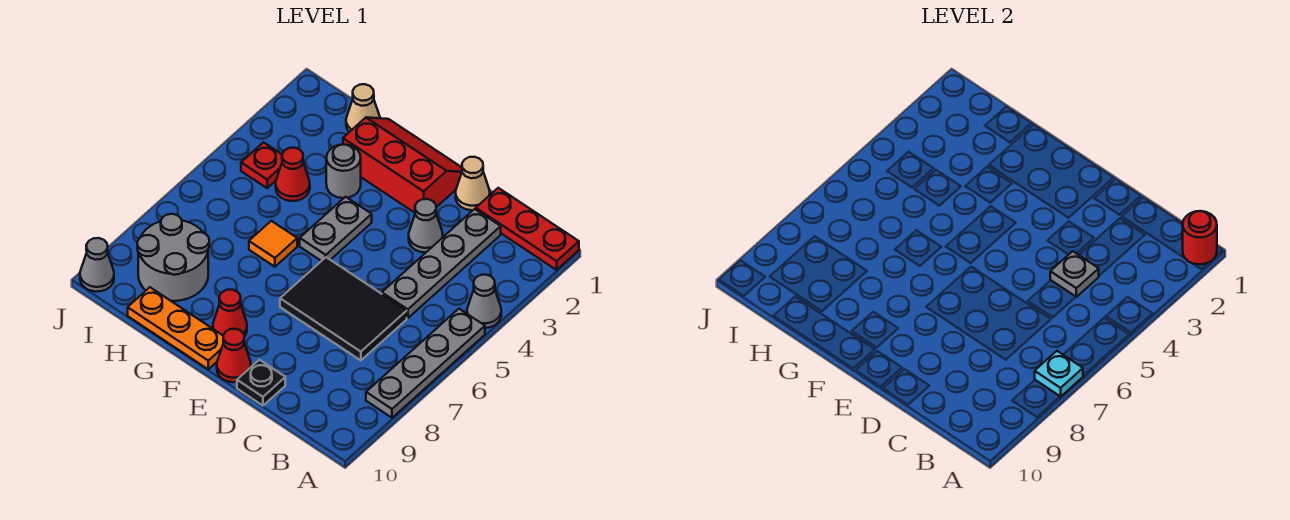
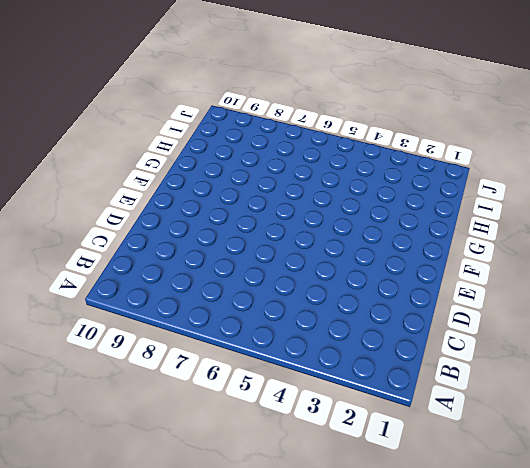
none -> red plate A1:C1 level 1
none -> grey cone A4 level 1
none -> grey plate A5:A8 level 1

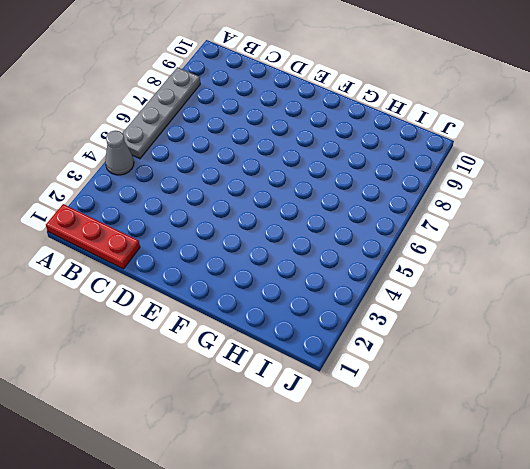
none -> grey plate C2:C5 level 1
none -> black tile C6:E7 level 1
none -> tan cone D1 level 1

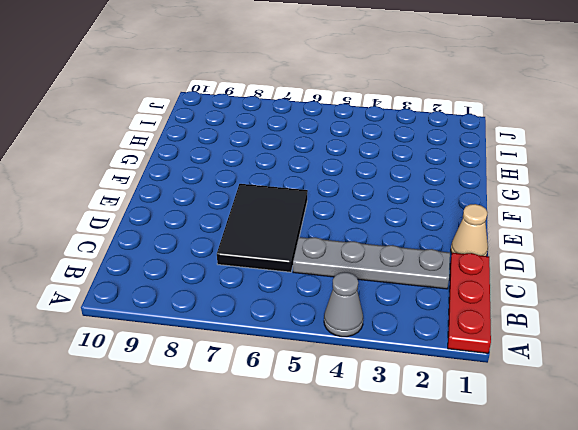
none -> grey plate A5:A8 level 1
none -> grey cone D3 level 1
none -> black plate D10 level 1

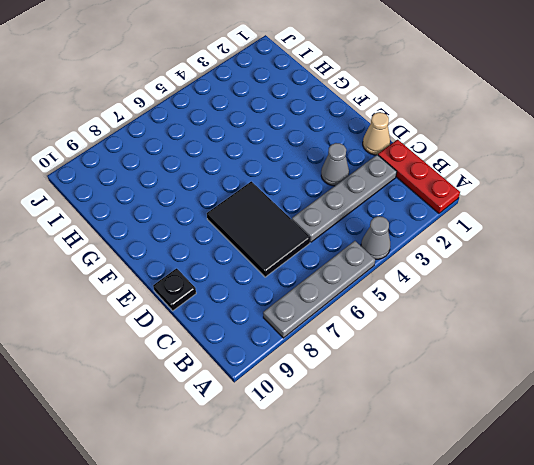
none -> red slope E1:G2 level 1 top 2
none -> red cone E10 level 1
none -> grey plate F4:F5 level 1

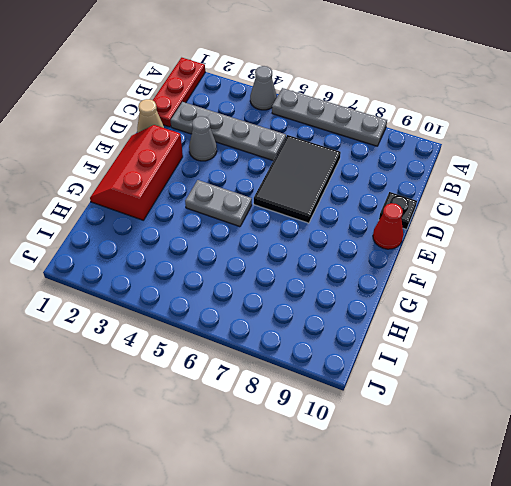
none -> red cone F9 level 1
none -> orange plate F10:H10 level 1
none -> grey round brick G3 level 1

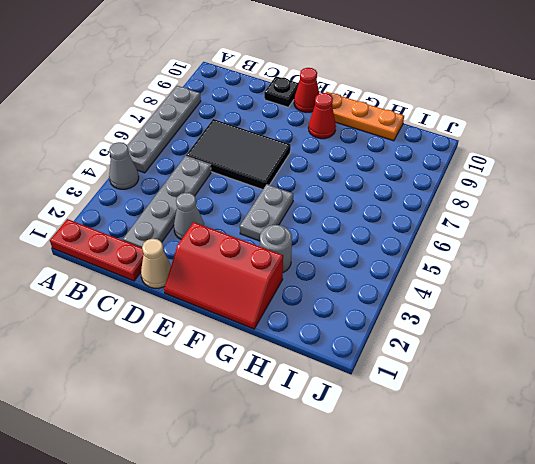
none -> orange tile G6 level 1
none -> tan cone H1 level 1
none -> red cone H4 level 1

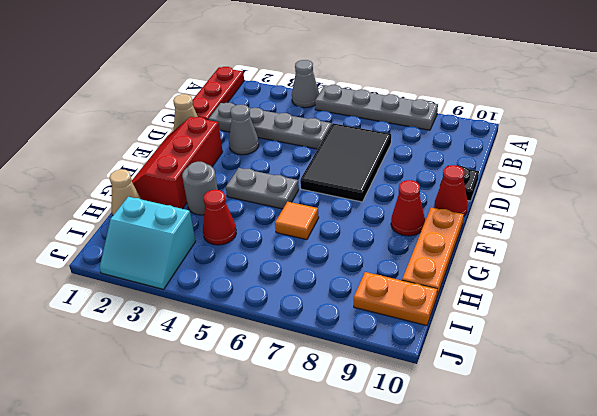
cyan slope I2:J3 level 1 top I -> none
orange plate I9:I10 level 1 -> grey round brick H8:I9 level 1
none -> red plate I4 level 1
none -> grey cone J10 level 1
none -> red round brick A1 level 2

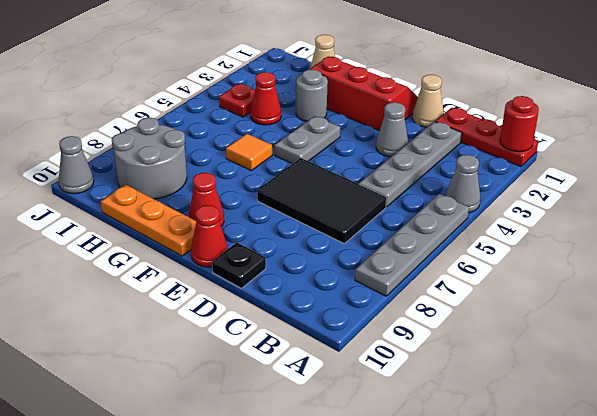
none -> cyan plate A7 level 2
none -> grey plate C4 level 2

